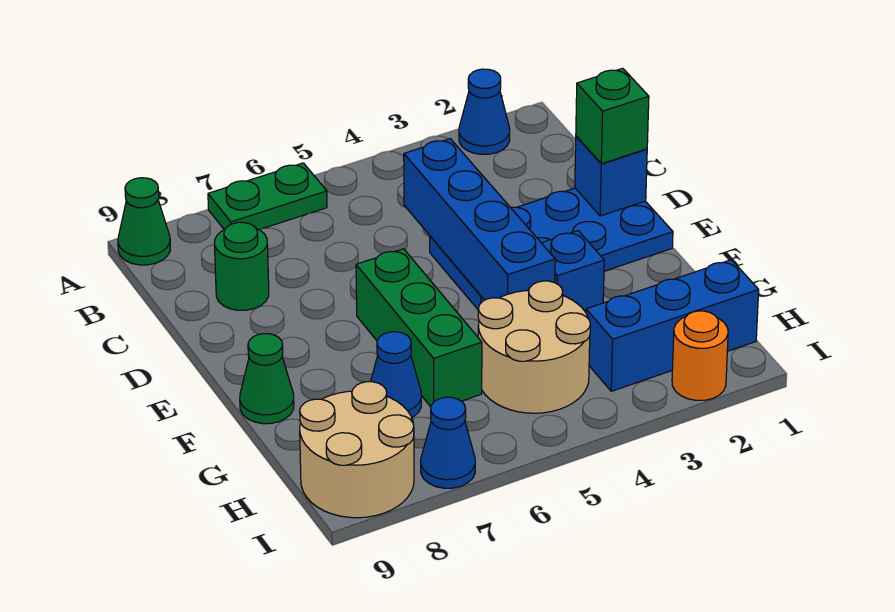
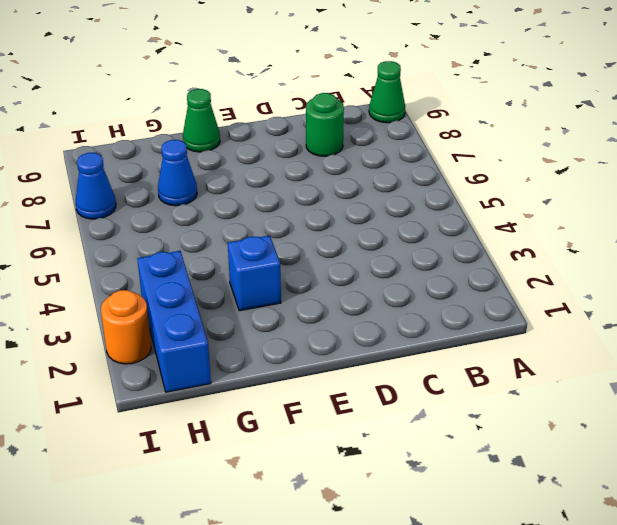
none -> blue cone A2 level 1
none -> green plate A6:A7 level 1
none -> blue plate D1:E4 level 1

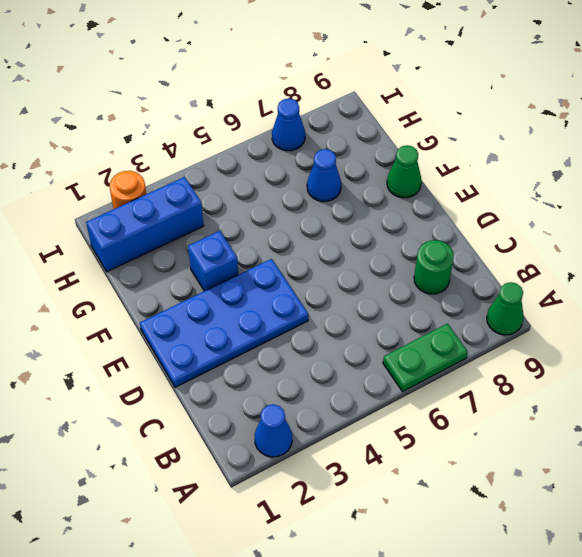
none -> green brick E6:G6 level 1
none -> tan round brick G4:H5 level 1
none -> tan round brick H8:I9 level 1

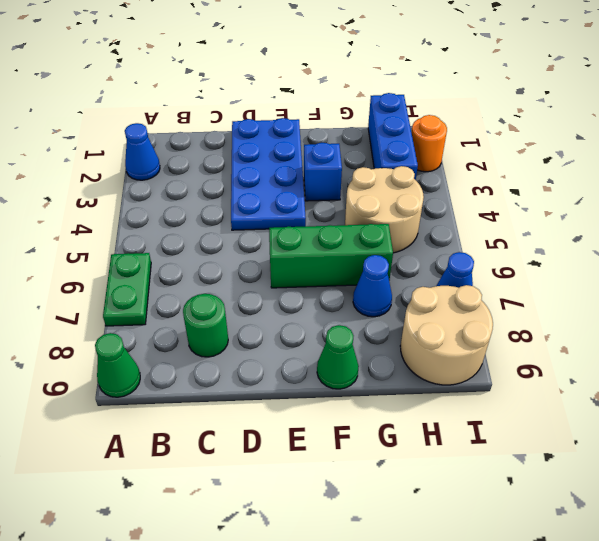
none -> blue brick C4:F4 level 2
none -> blue brick D1 level 2
none -> green brick D1 level 3

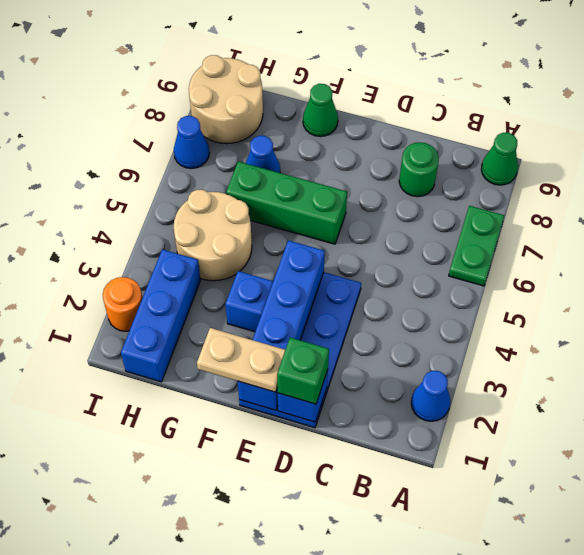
blue brick E1:E4 level 2 -> blue brick C4:F4 level 2
tan plate E1:F1 level 3 -> none

